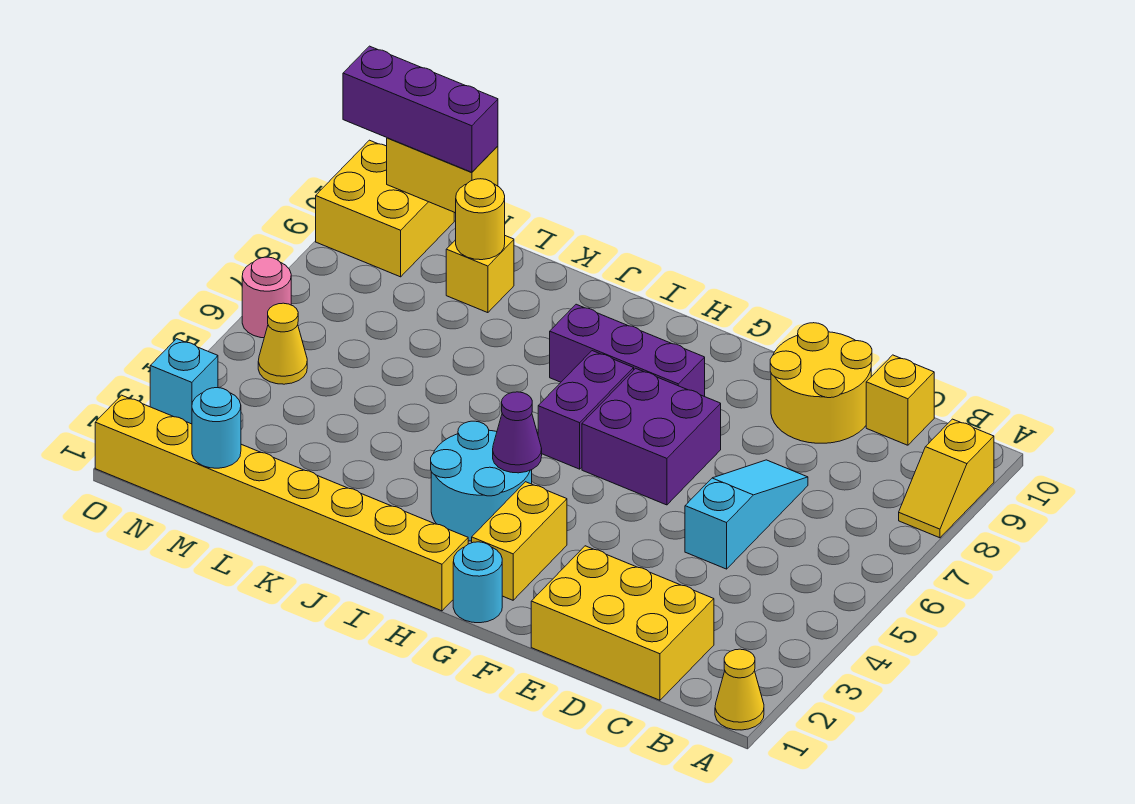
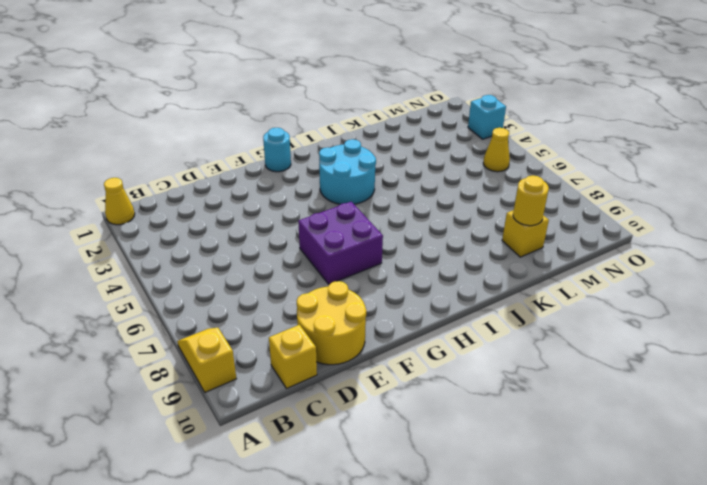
none -> yellow brick C1:E2 level 1
none -> cyan slope D5:D7 level 1 top 5
none -> yellow brick G2:G3 level 1

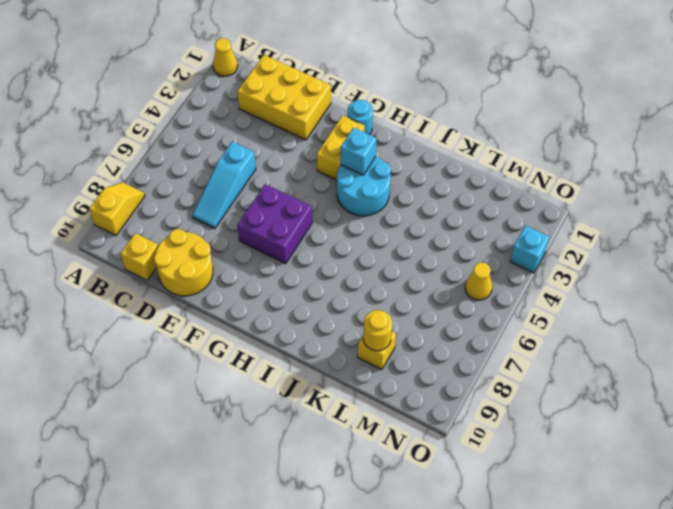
cyan brick H3 level 2 -> none
none -> purple brick G8:I8 level 1
none -> yellow brick H1:O1 level 1
none -> purple brick H6:H7 level 1

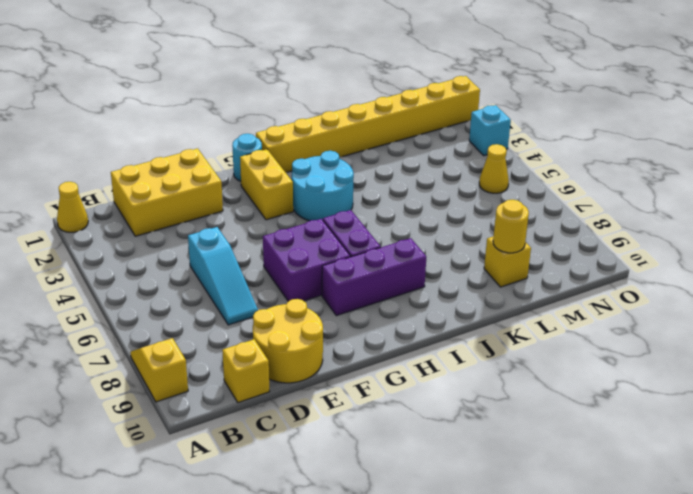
none -> yellow brick N9:O10 level 1
none -> pink round brick O6 level 1
none -> purple cone H4 level 2

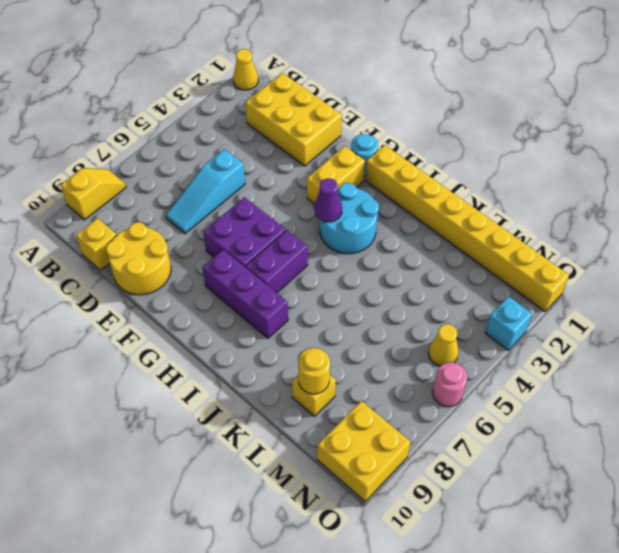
none -> cyan round brick M1 level 2
none -> yellow brick M10:N10 level 2
none -> purple brick M10:O10 level 3

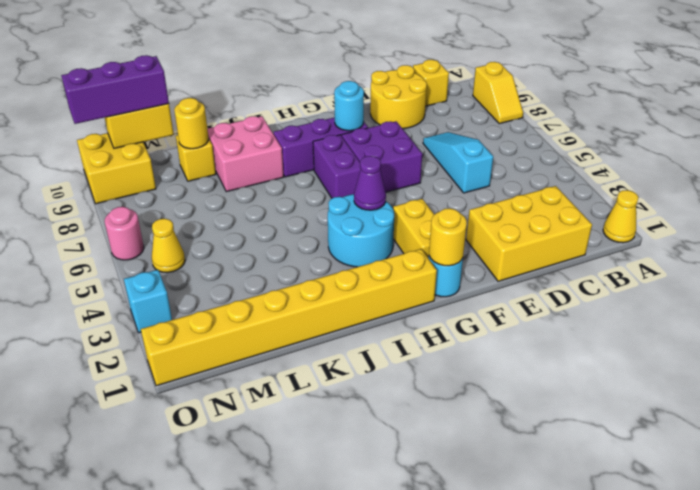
yellow round brick G1 level 2 -> none
cyan round brick G8 level 2 -> cyan round brick M1 level 2
pink brick J8:K9 level 1 -> none

